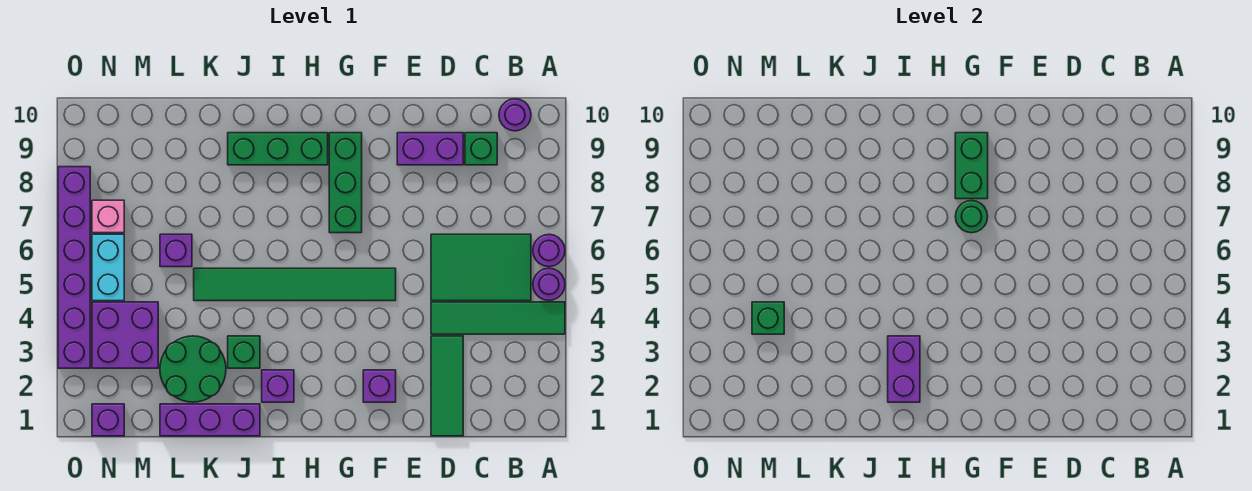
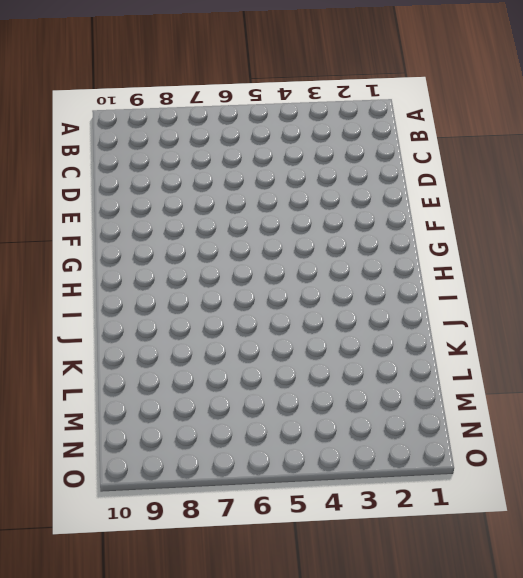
none -> green tile A4:D4 level 1
none -> purple round brick A5 level 1
none -> purple round brick A6 level 1

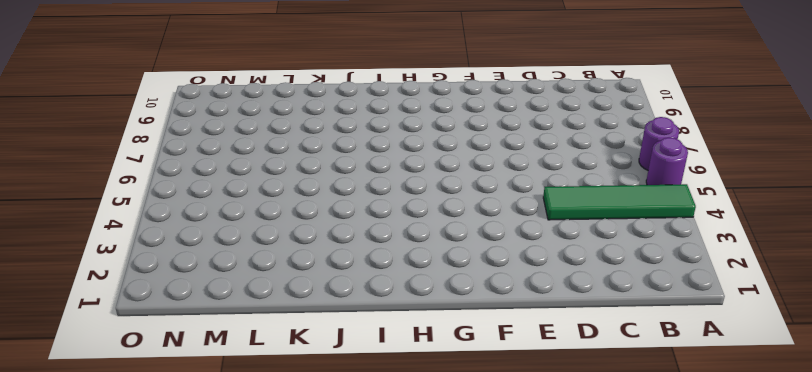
none -> green tile B5:D6 level 1
none -> purple round brick B10 level 1
none -> green brick C9 level 1

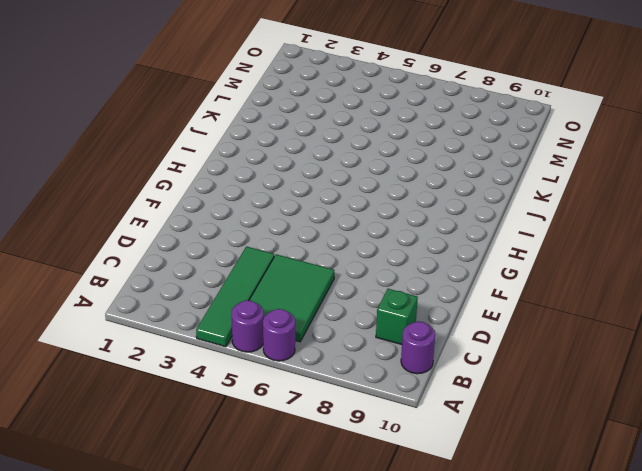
none -> green tile D1:D3 level 1
none -> purple brick D9:E9 level 1
none -> purple brick F2 level 1

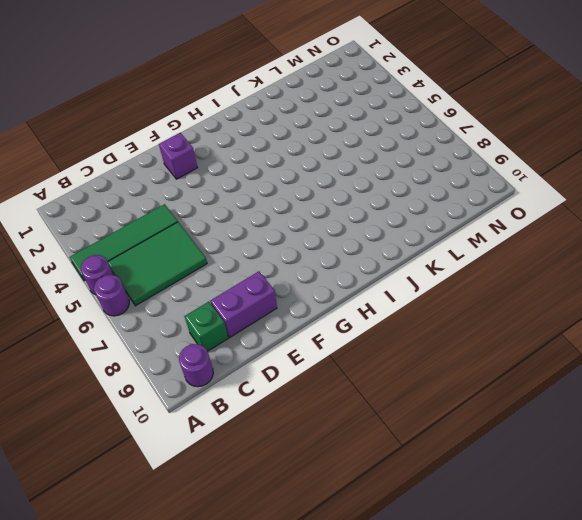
none -> green tile D1:D3 level 1
none -> green tile F5:K5 level 1
none -> green brick G7:G9 level 1

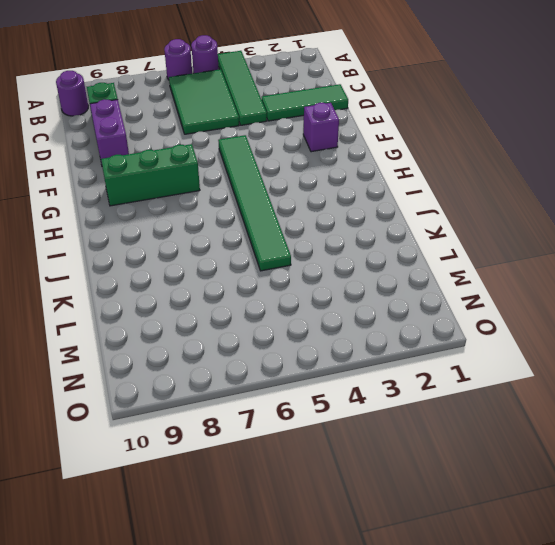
none -> green brick H9:J9 level 1
none -> purple brick I2 level 1
none -> purple brick J1:L1 level 1

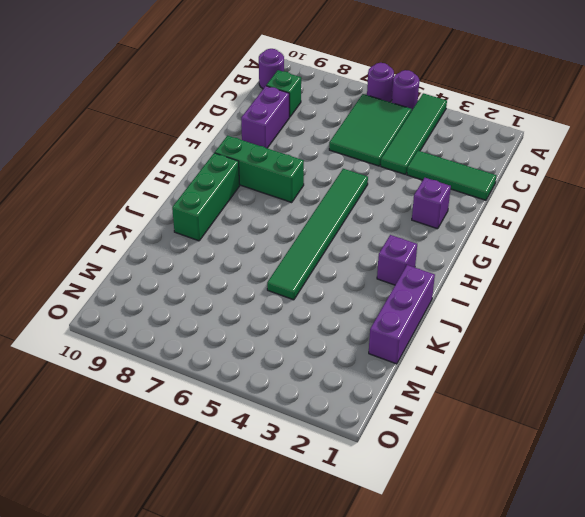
none -> green brick J3 level 1
none -> green round brick K2:L3 level 1
none -> purple brick L6 level 1

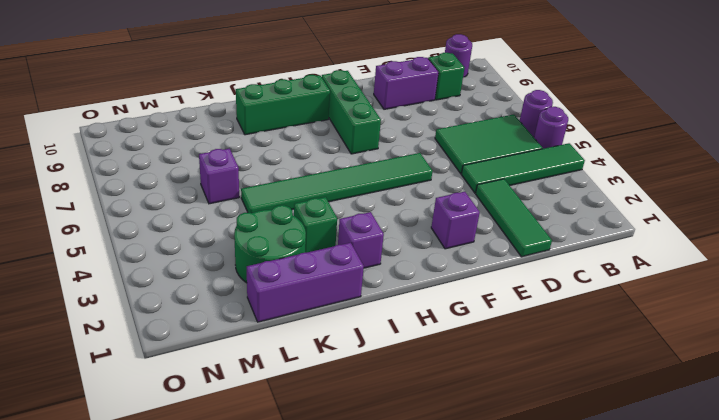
none -> purple brick M3:N4 level 1
none -> purple brick N1 level 1
none -> cyan brick N5:N6 level 1

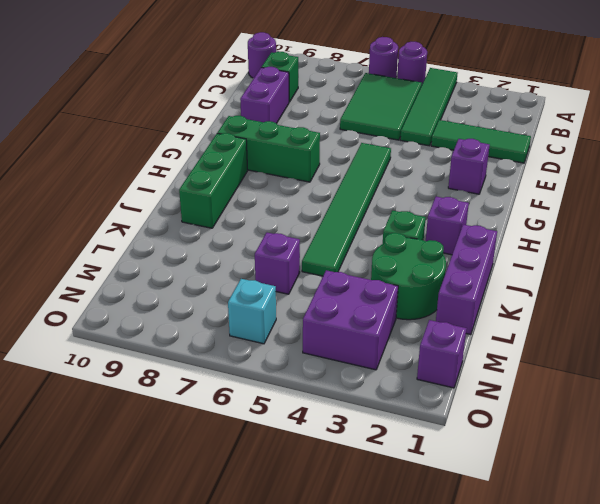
cyan brick N6 level 1 -> cyan brick N5:N6 level 1
none -> pink brick N7 level 1
none -> purple brick O3:O8 level 1
none -> green round brick G7 level 2

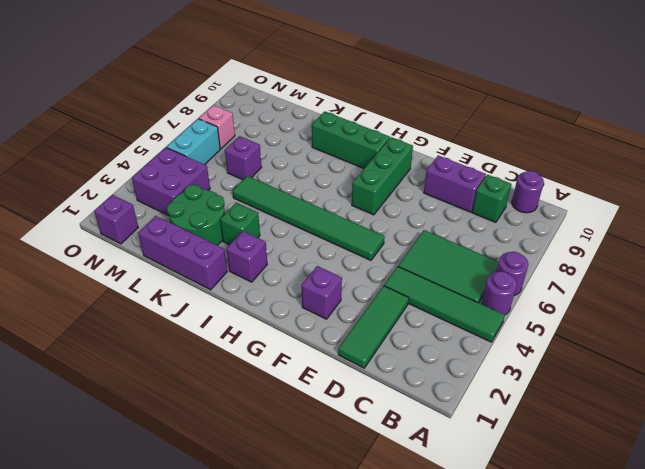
none -> purple brick O3:O8 level 1
none -> green round brick G7 level 2
none -> green brick G8:G9 level 2

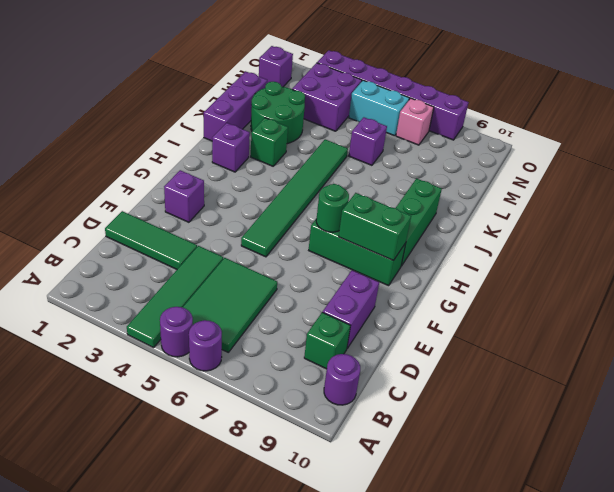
none -> purple brick I2:I3 level 2
none -> green brick M4 level 2

